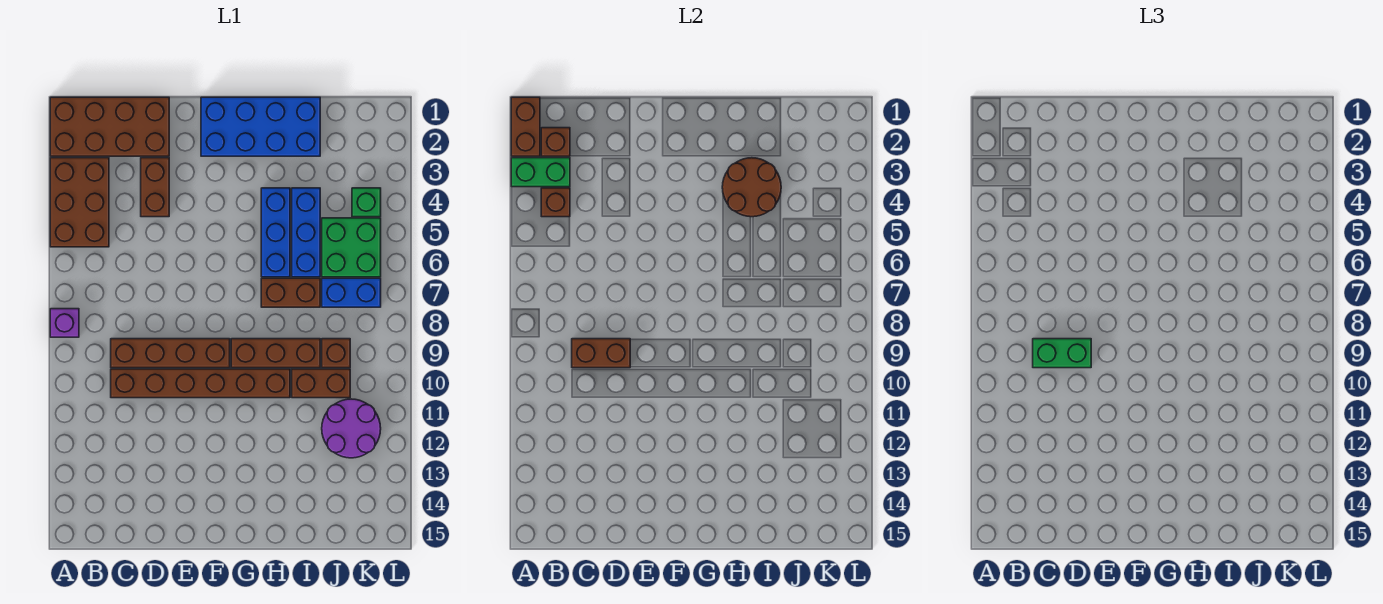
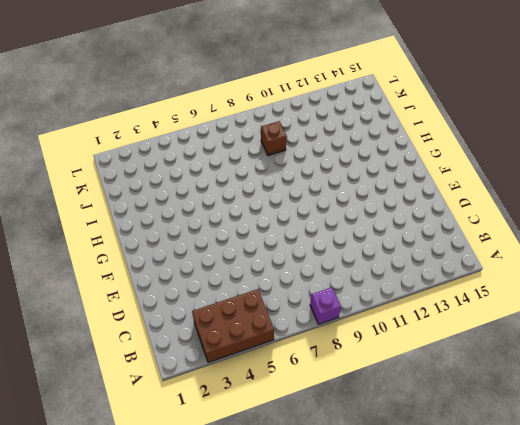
none -> brown brick A1:D2 level 1
none -> brown brick C9:F9 level 1
none -> brown brick C10:H10 level 1

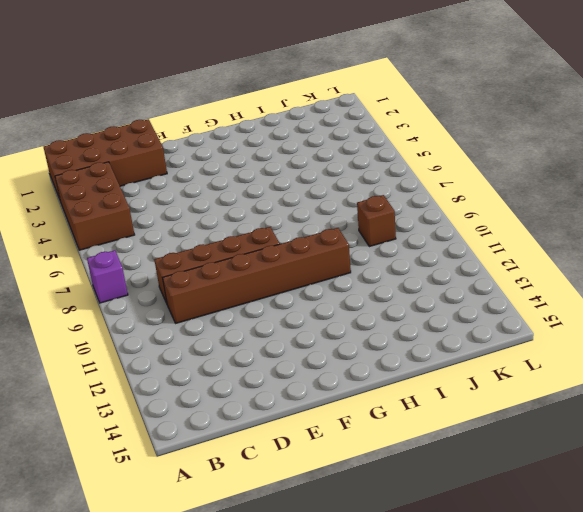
none -> brown brick D3:D4 level 1
none -> blue brick F1:I2 level 1
none -> brown brick G9:I9 level 1

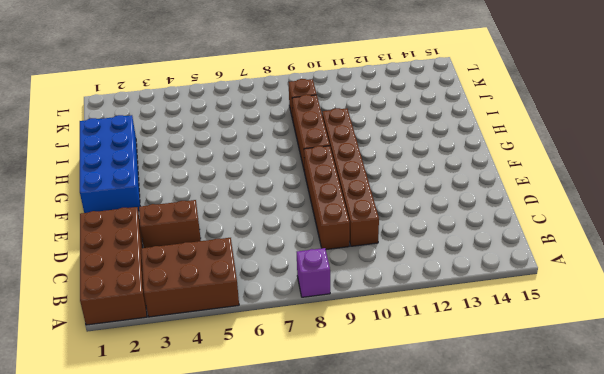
none -> blue brick H4:H6 level 1
none -> brown brick H7:I7 level 1
none -> blue brick I4:I6 level 1

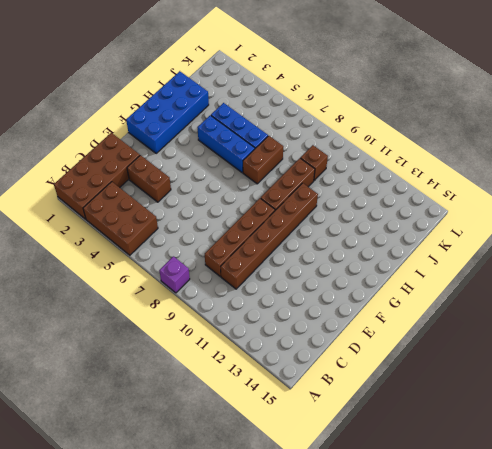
none -> brown brick I10:J10 level 1
none -> green brick J5:K6 level 1
none -> blue brick J7:K7 level 1

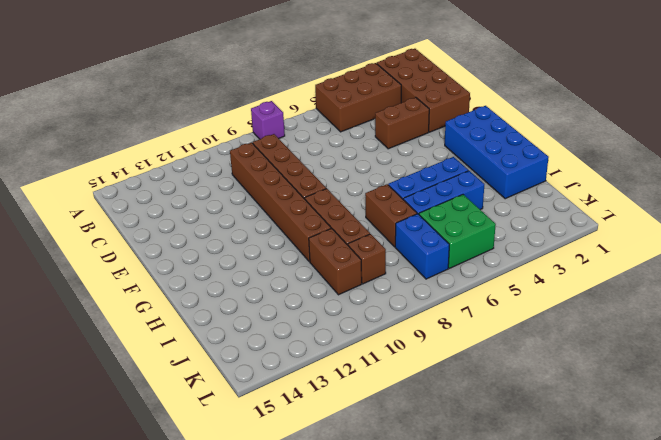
none -> purple round brick J11:K12 level 1
none -> green brick K4 level 1
none -> brown brick A1:A2 level 2

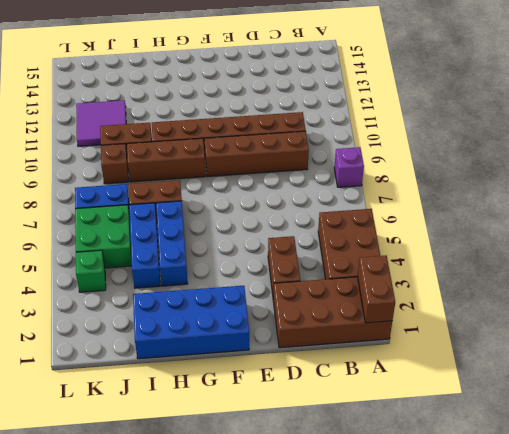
purple tile J11:K12 level 1 -> purple round brick J11:K12 level 1
none -> green brick A3:B3 level 2
none -> brown brick B2 level 2
none -> brown brick B4 level 2

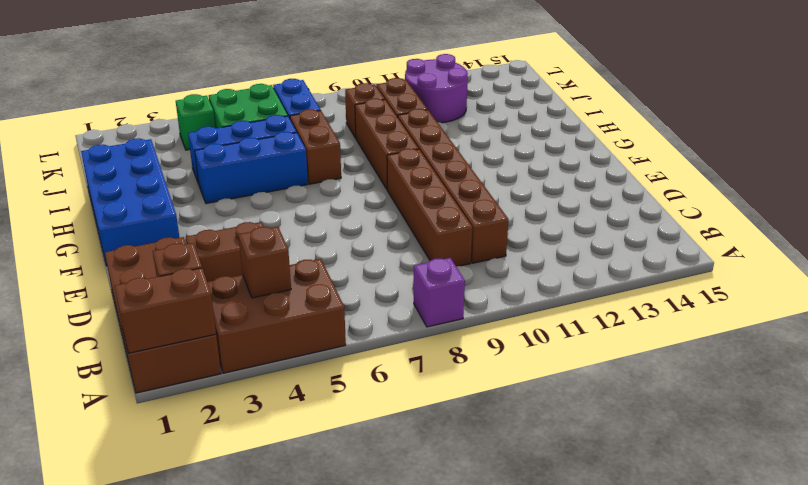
none -> green brick A3:B3 level 2
none -> brown brick C9:D9 level 2
none -> brown round brick H3:I4 level 2

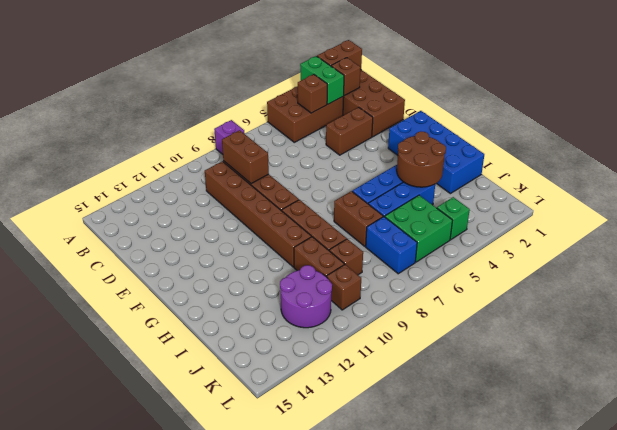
brown brick K10 level 1 -> none
none -> green brick C9:D9 level 3

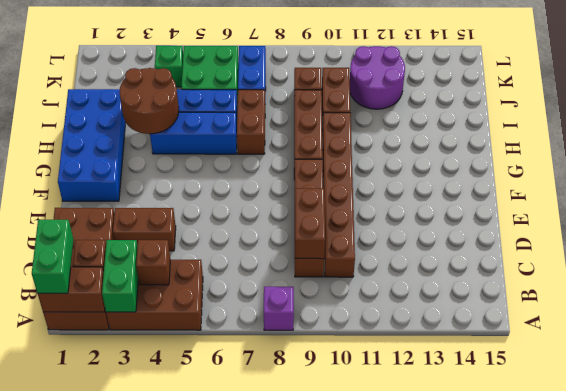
green brick A1:B1 level 3 -> green brick C9:D9 level 3

